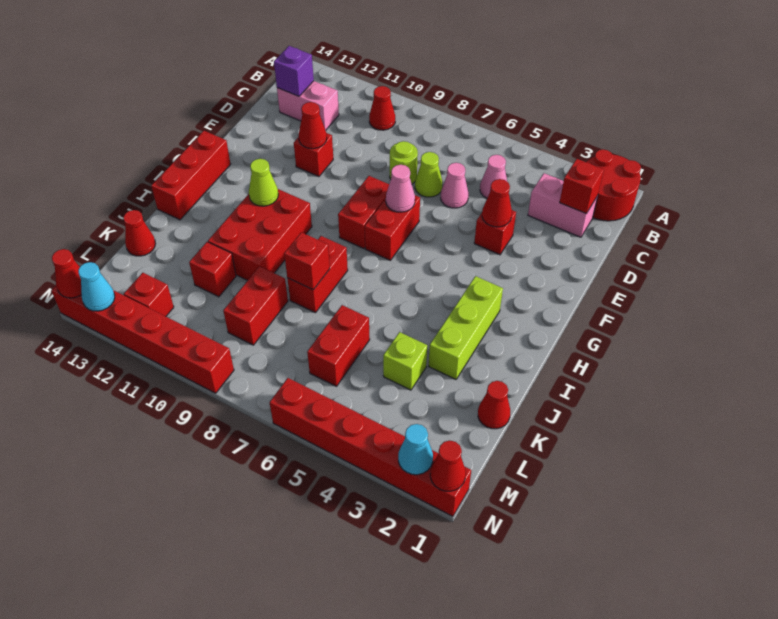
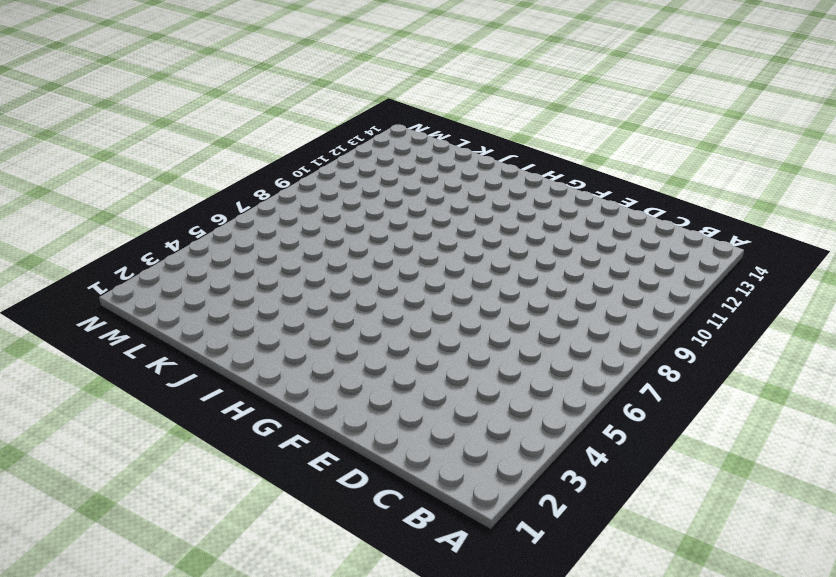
none -> red round brick A1:B2 level 1
none -> red cone B10 level 1
none -> pink brick C2:C3 level 1
none -> pink cone C5 level 1

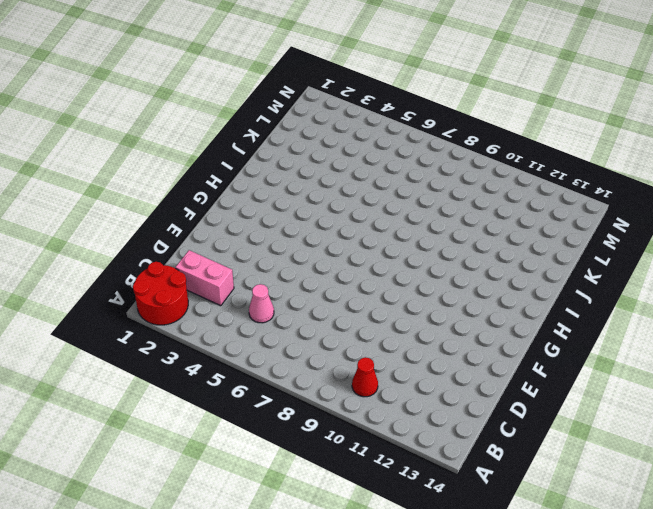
none -> pink brick C12:C13 level 1
none -> pink cone D6 level 1
none -> lime cone D7 level 1
none -> lime round brick D8 level 1

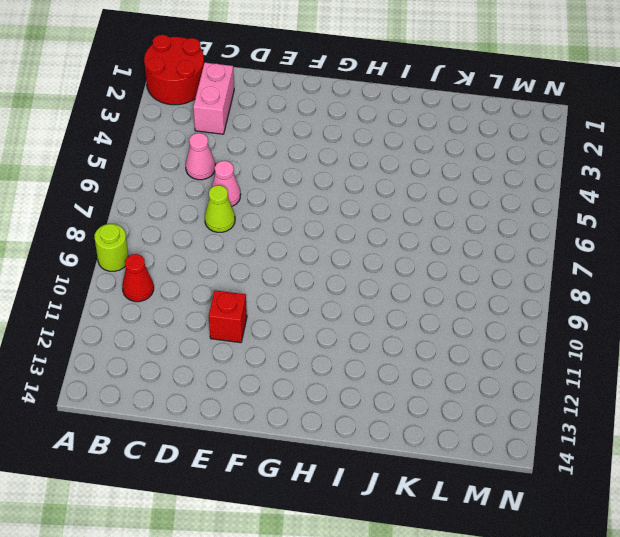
lime round brick A9 level 1 -> lime round brick D8 level 1
none -> pink brick C12:C13 level 1
none -> red brick E4 level 1
none -> red brick F7:G7 level 1
none -> red brick F8:G8 level 1

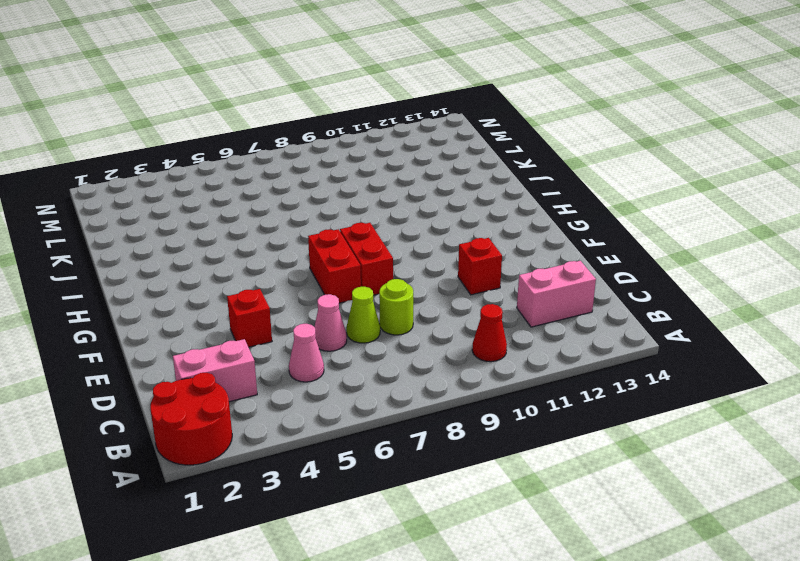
none -> red brick G14:I14 level 1
none -> lime brick H3:J3 level 1
none -> red brick H10:J11 level 1
none -> red brick I8:J8 level 1

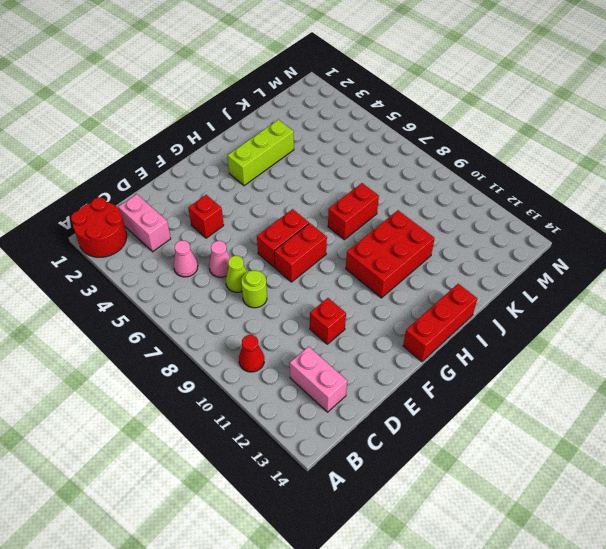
none -> red cone K1 level 1
none -> lime brick K4 level 1
none -> red brick K6:L6 level 1
none -> red brick K9:L9 level 1

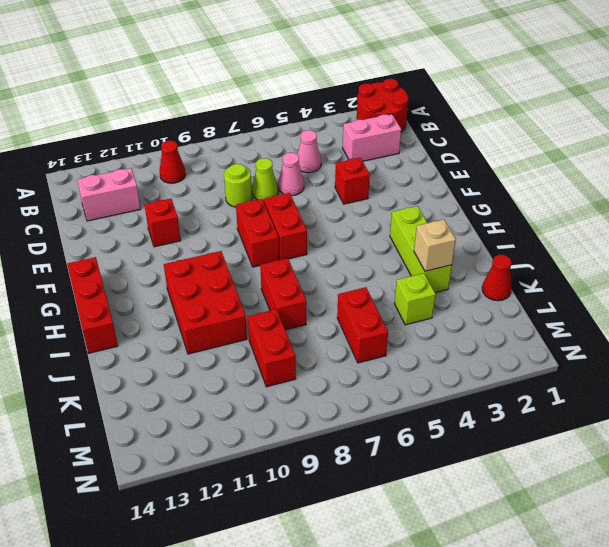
tan brick J3 level 2 -> none
none -> red brick K11 level 1
none -> red cone K14 level 1
none -> red brick M12 level 1
none -> red brick N1:N6 level 1

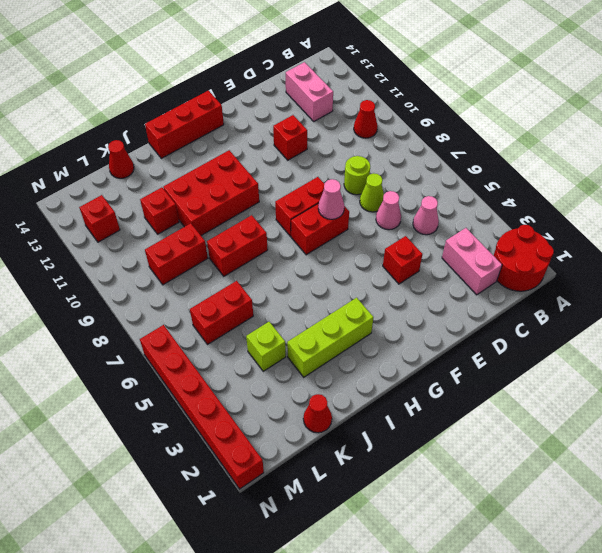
none -> red brick N9:N14 level 1
none -> red brick C2 level 2
none -> purple brick C13 level 2
none -> red cone E4 level 2

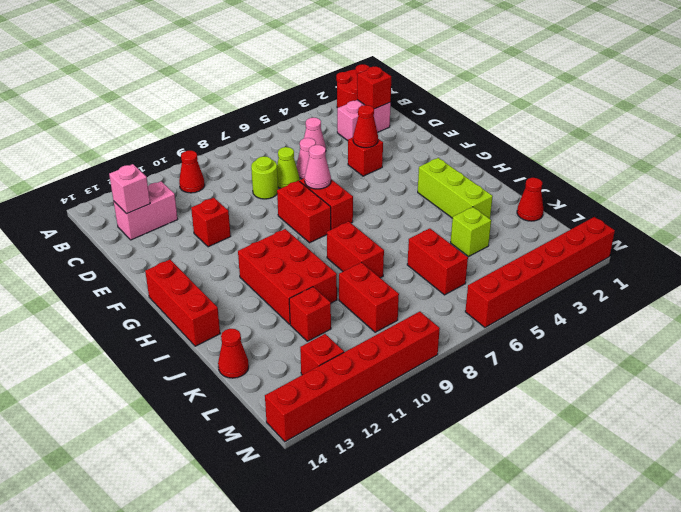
pink brick C13 level 2 -> purple brick C13 level 2
none -> red cone E11 level 2
none -> lime cone H11 level 2
none -> red brick J8 level 2
none -> red cone N1 level 2

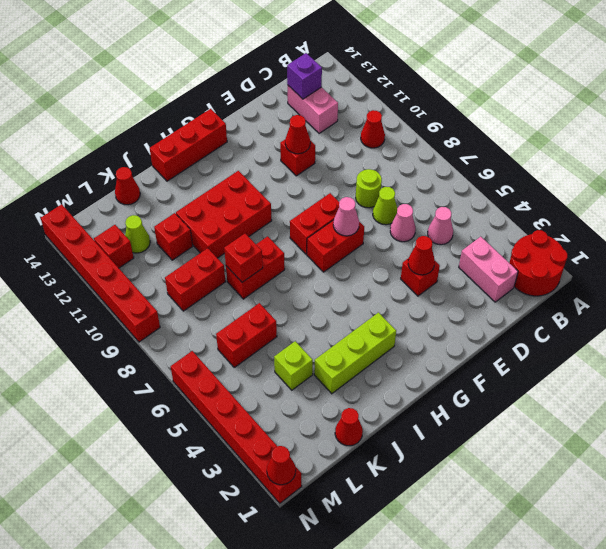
lime cone L12 level 1 -> lime cone H11 level 2
none -> red brick C2 level 2
none -> cyan cone N2 level 2
none -> cyan cone N13 level 2
none -> red cone N14 level 2

